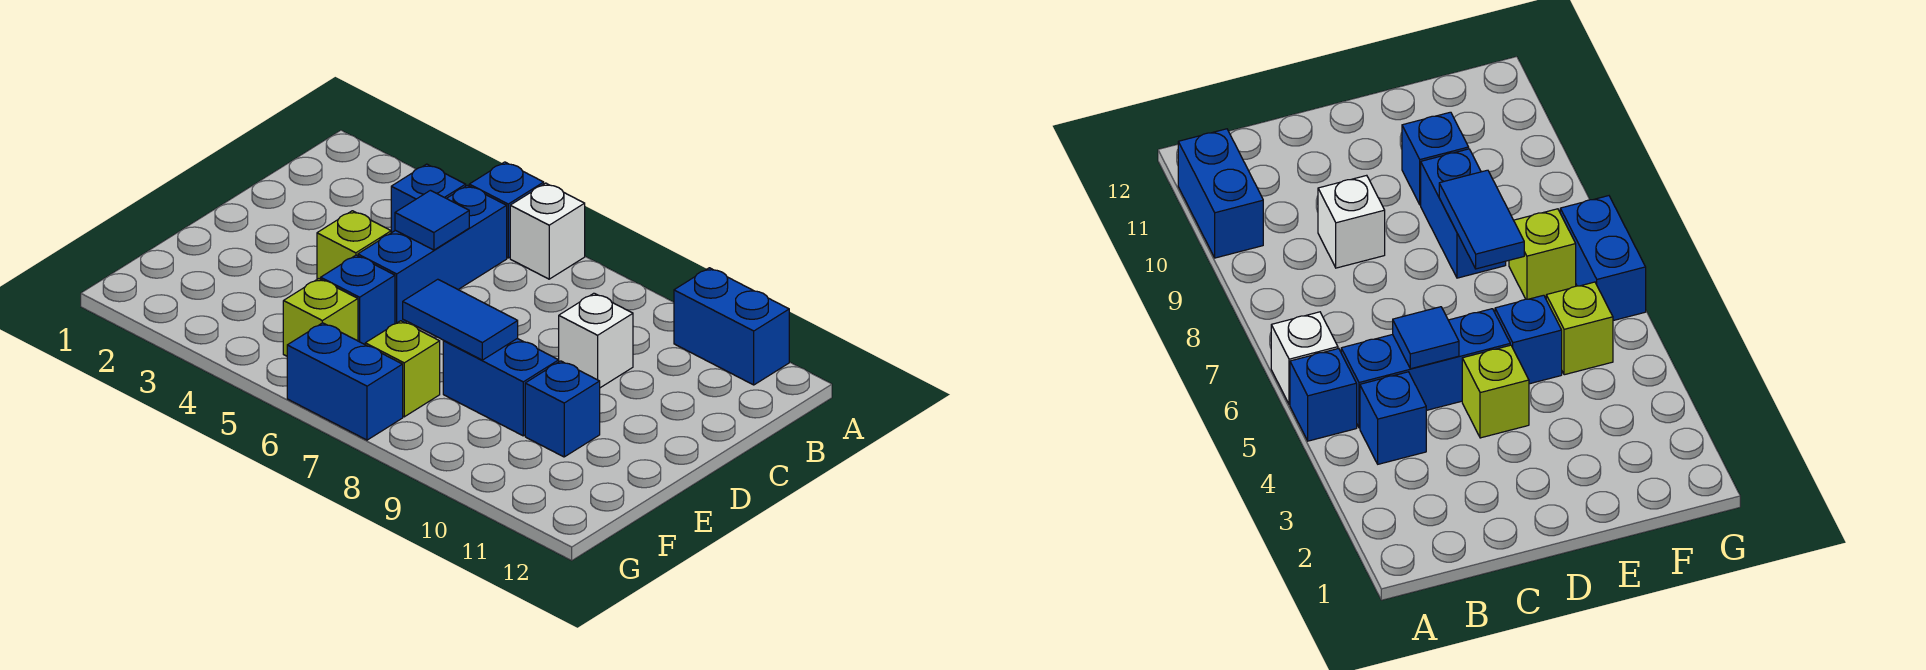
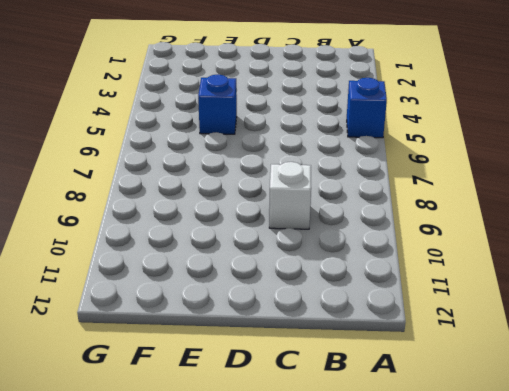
none -> white brick A6 level 1
none -> blue brick A10:A11 level 1
none -> blue brick B4 level 1

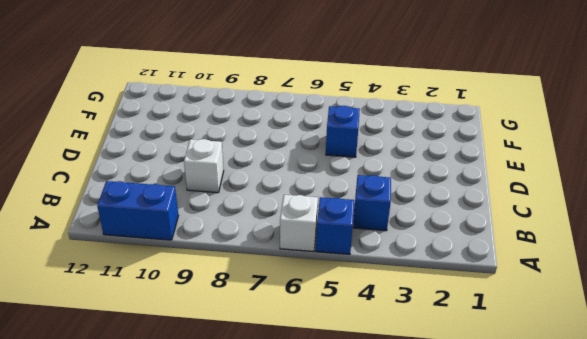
none -> blue brick B5:D5 level 1
none -> lime brick D4 level 1
none -> blue brick E8:E9 level 1

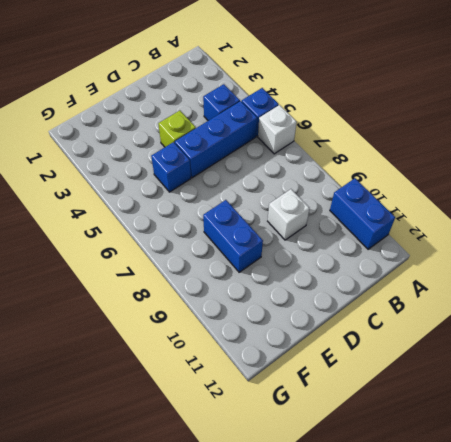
none -> blue brick E10 level 1
none -> lime brick F5 level 1
none -> lime brick F7 level 1

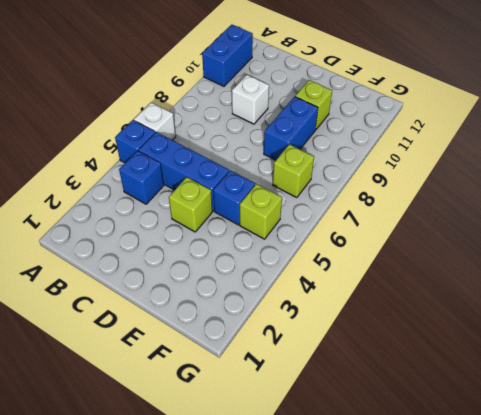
lime brick E10 level 1 -> blue brick E10 level 1
none -> blue brick G6:G7 level 1
none -> blue tile C5 level 2
none -> blue tile E7:E8 level 2

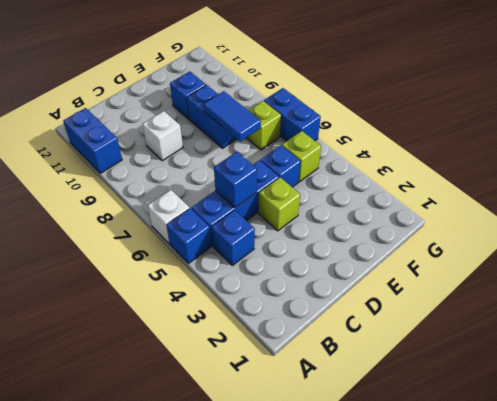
blue brick C5 level 2 -> blue tile C5 level 2

